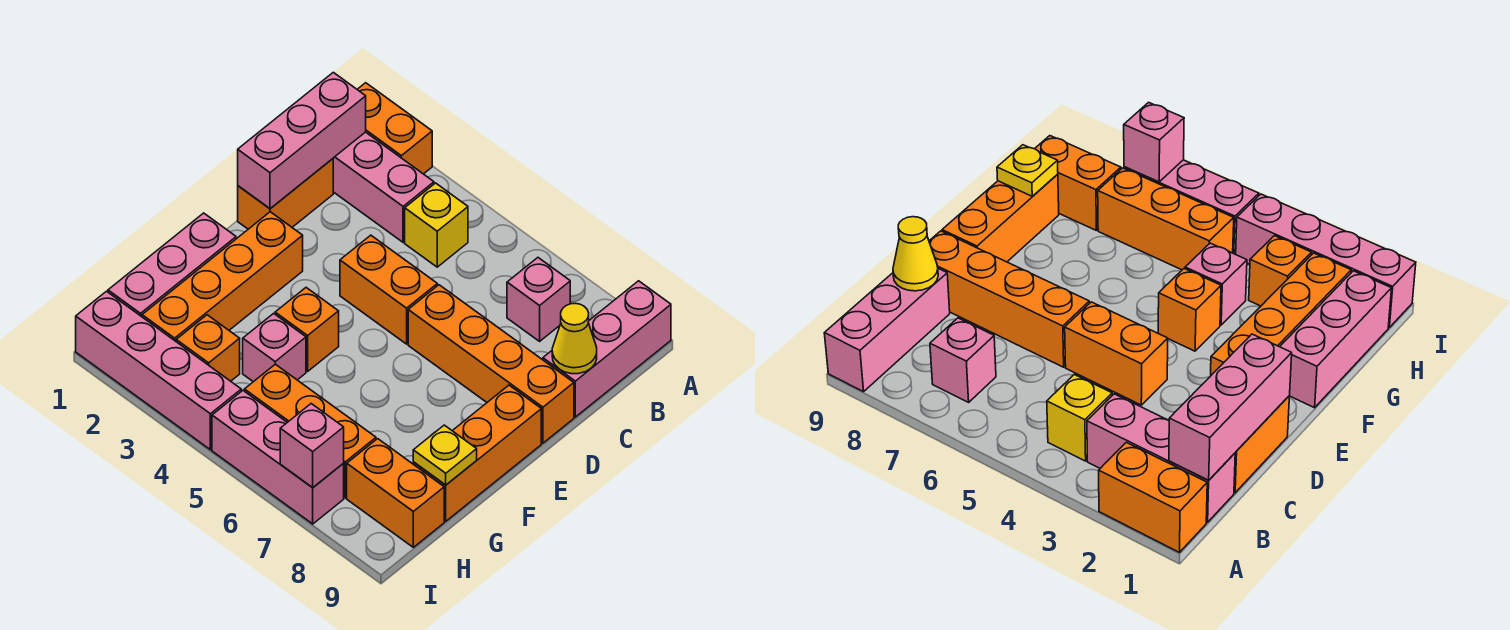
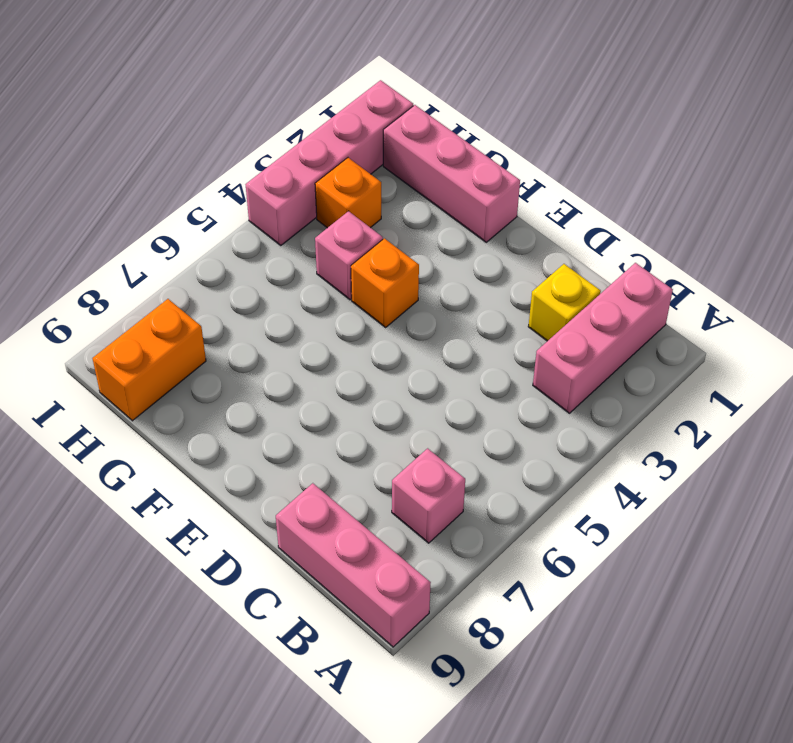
yellow brick C2 level 1 -> yellow brick B4 level 1
none -> orange brick A1:A2 level 1
none -> orange brick C1:D1 level 1
none -> orange brick D4:D5 level 1

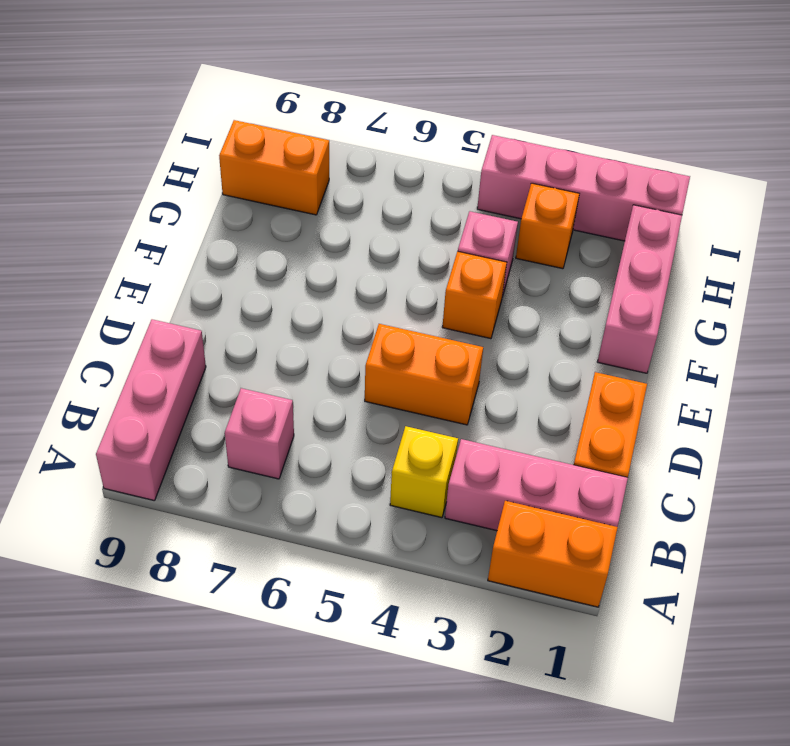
none -> orange brick D6:D9 level 1
none -> orange brick E2:H2 level 1
none -> orange brick E9:G9 level 1

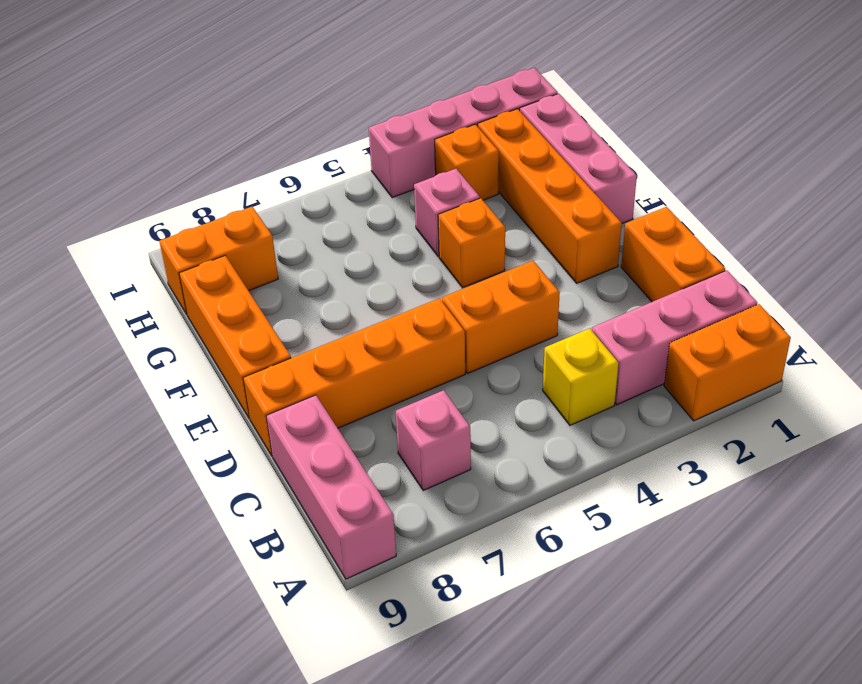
none -> orange brick H5:H7 level 1
none -> pink brick I5:I7 level 1
none -> pink brick B1:D1 level 2

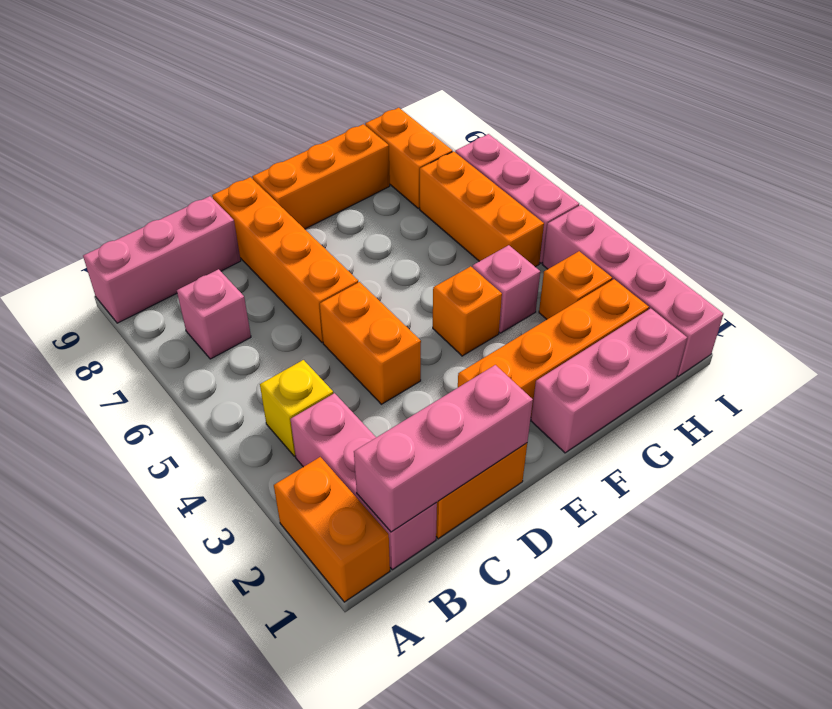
none -> yellow cone C9 level 2
none -> yellow plate G9 level 2
none -> pink brick I7 level 2

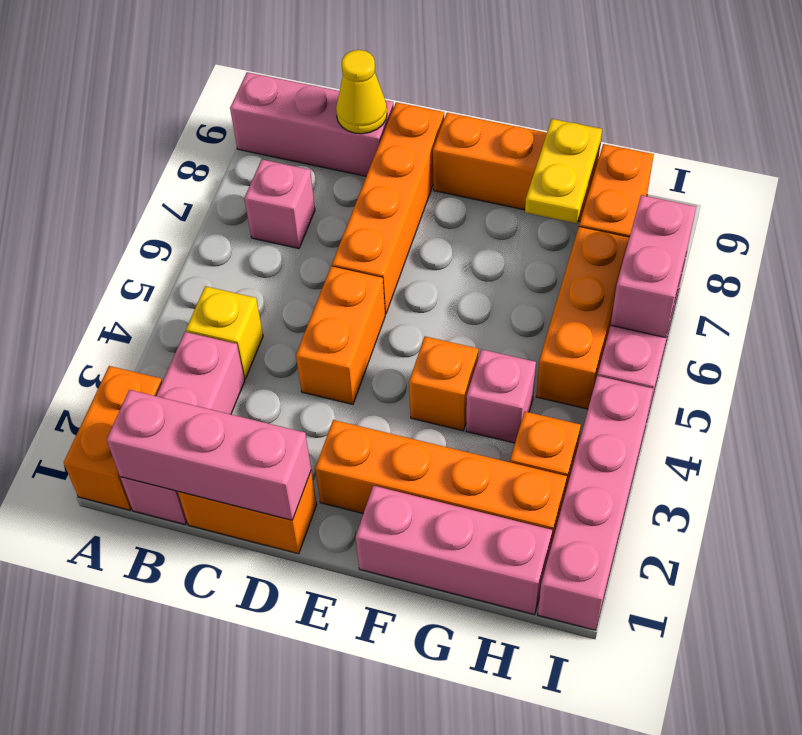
yellow plate G8:G9 level 2 -> yellow plate G9 level 2
pink brick I6:I7 level 2 -> pink brick I7 level 2

